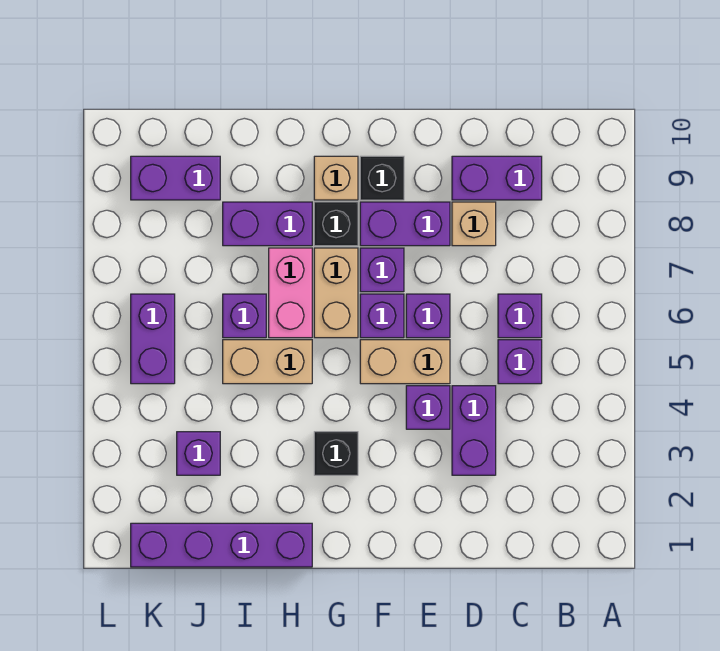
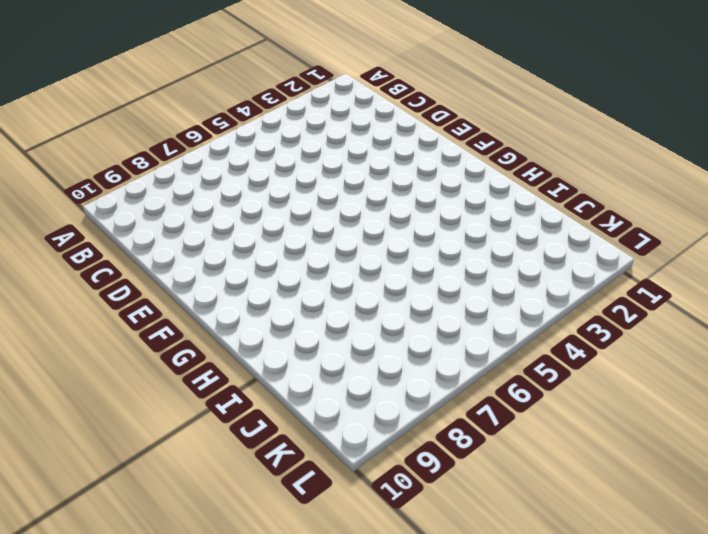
none -> purple brick C5 level 1
none -> purple brick C6 level 1
none -> purple brick C9:D9 level 1

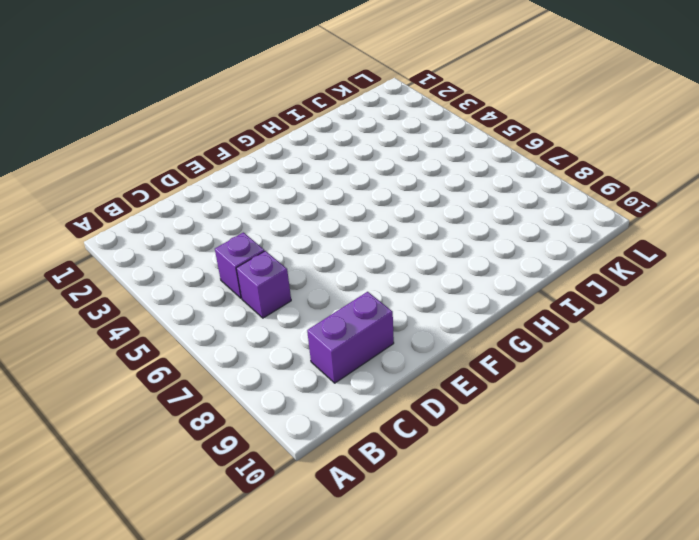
none -> purple brick D3:D4 level 1
none -> tan brick D8 level 1
none -> purple brick E4 level 1

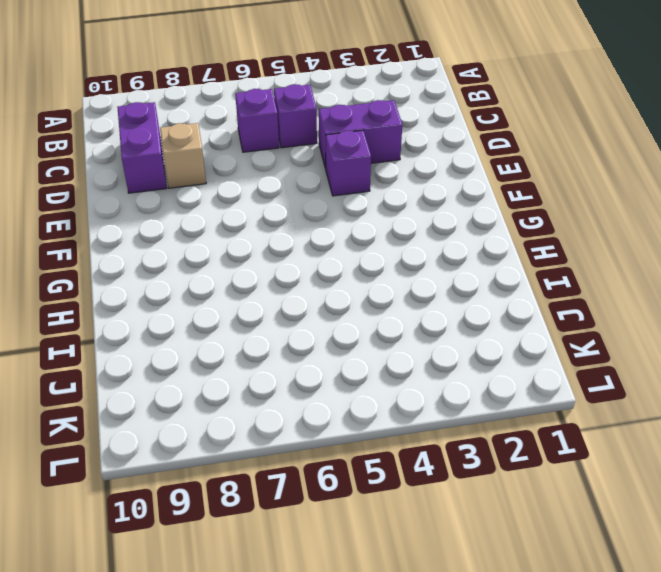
none -> tan brick E5:F5 level 1
none -> purple brick E6 level 1
none -> purple brick E8:F8 level 1

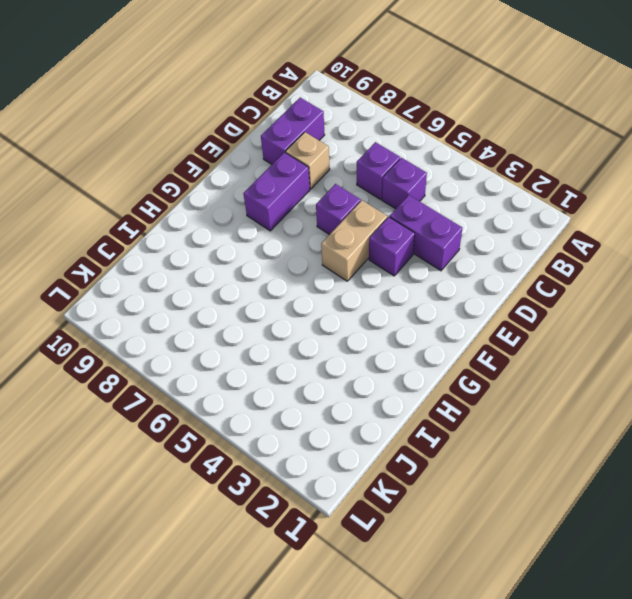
none -> purple brick F6 level 1
none -> purple brick F7 level 1
none -> black brick F9 level 1

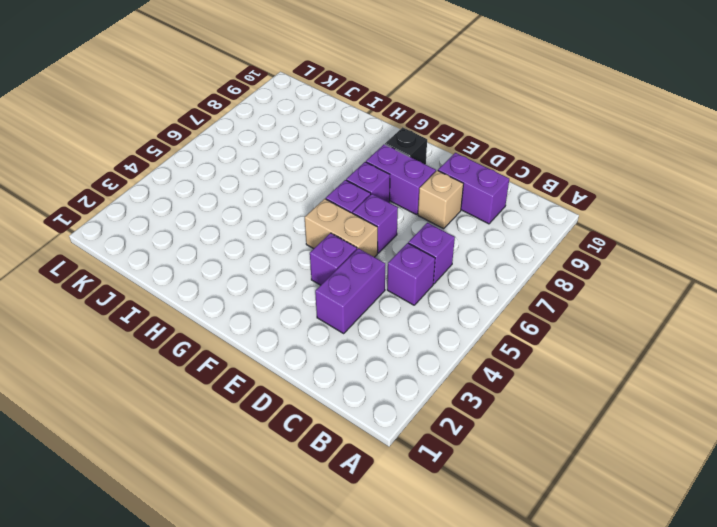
none -> black brick G3 level 1
none -> tan brick G6:G7 level 1
none -> black brick G8 level 1

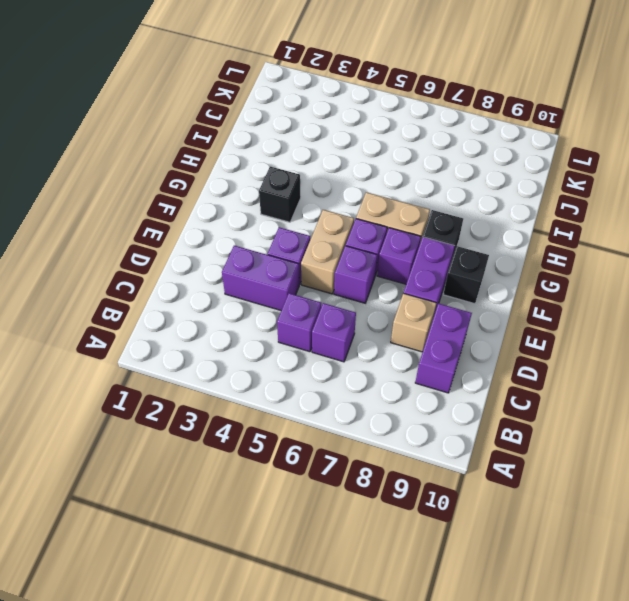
none -> tan brick G9 level 1
none -> purple brick H1:K1 level 1
none -> tan brick H5:I5 level 1

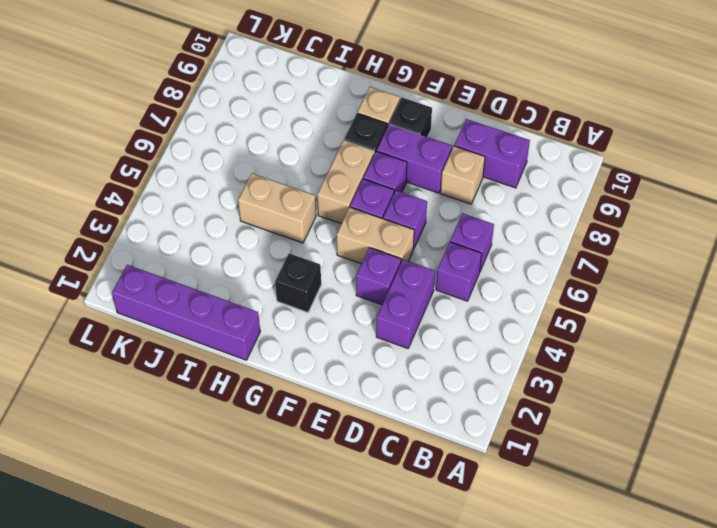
none -> pink brick H6:H7 level 1
none -> purple brick H8:I8 level 1
none -> purple brick I6 level 1

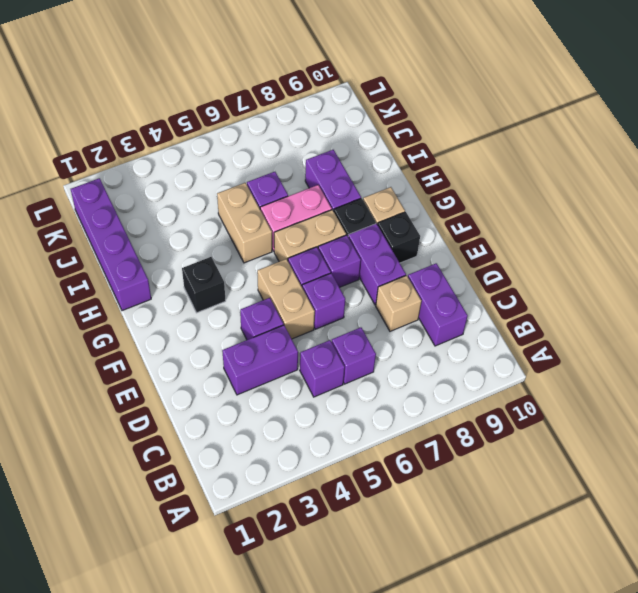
none -> purple brick J3 level 1
none -> purple brick J9:K9 level 1
none -> purple brick K5:K6 level 1

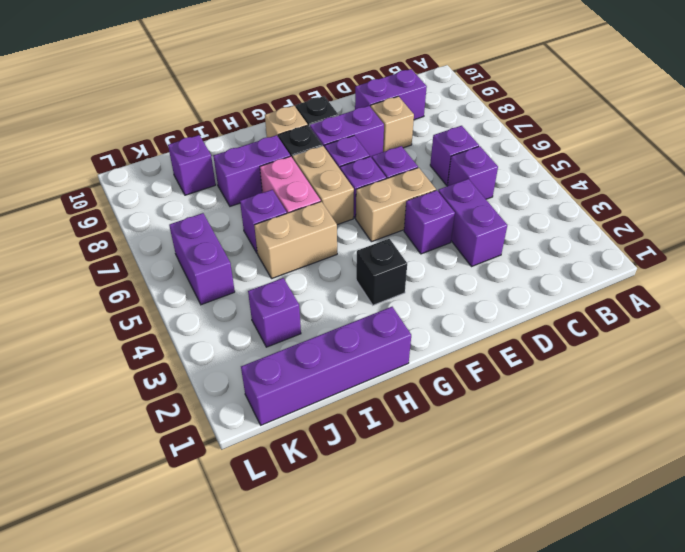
purple brick J9 level 1 -> purple brick J9:K9 level 1

